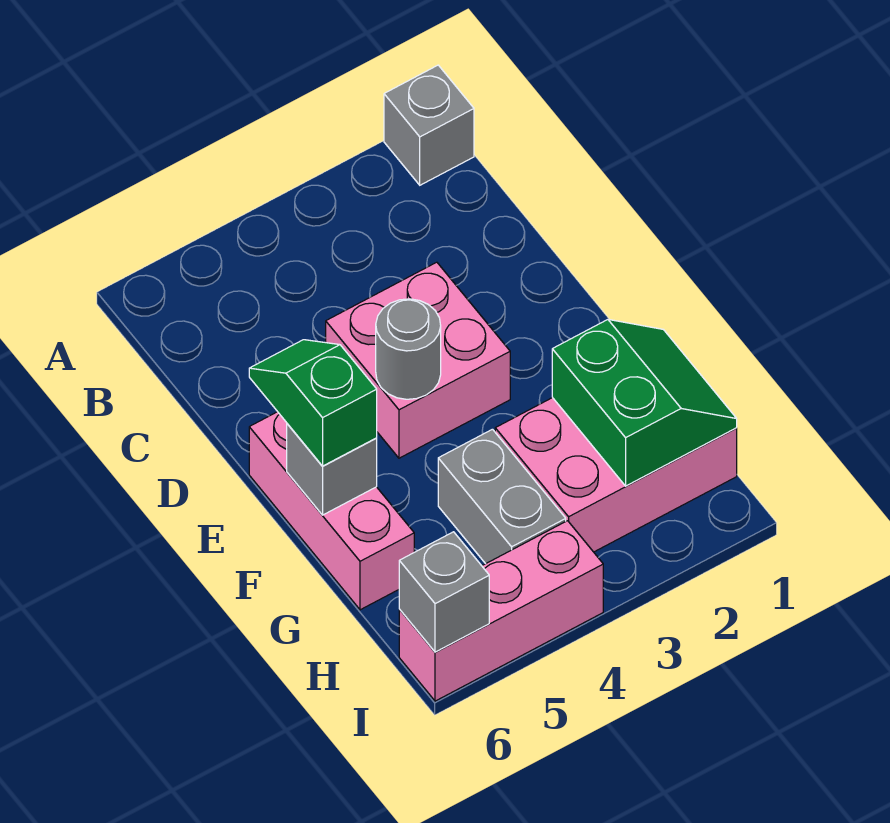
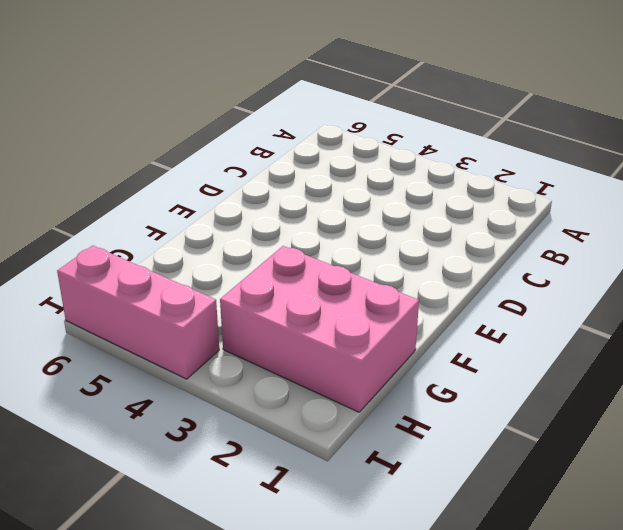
none -> grey brick A1 level 1
none -> pink brick D3:E4 level 1

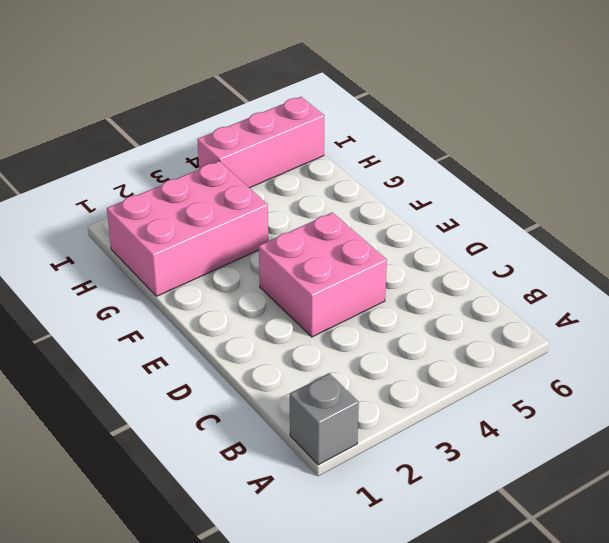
none -> pink brick E6:G6 level 1
none -> grey brick G4:H4 level 1

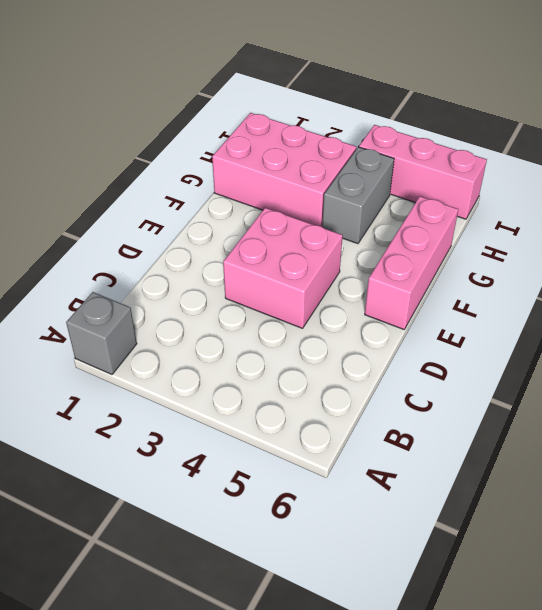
none -> grey round brick E4 level 2
none -> grey brick F6 level 2

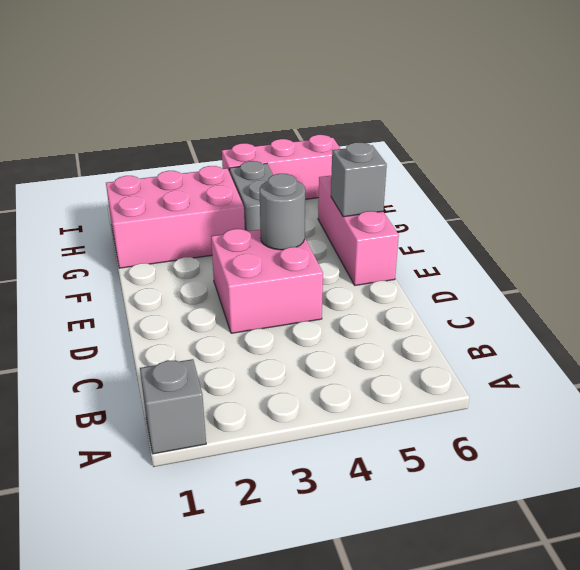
none -> green slope G1:H2 level 2 top 2
none -> grey brick I6 level 2

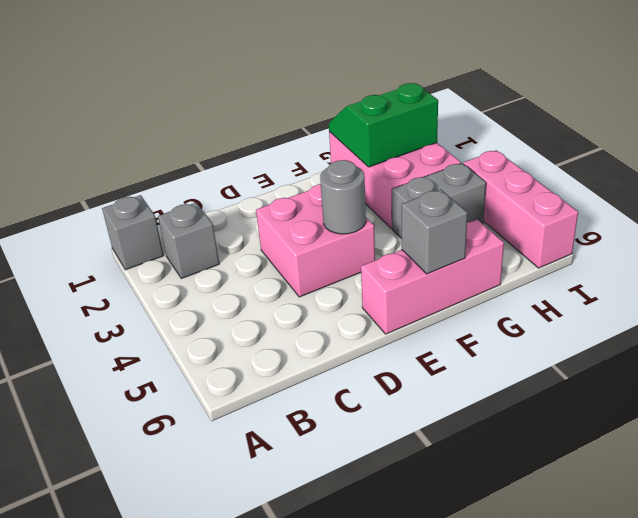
grey brick B2 level 1 -> grey brick I6 level 2
none -> green slope E6:F6 level 3 top F

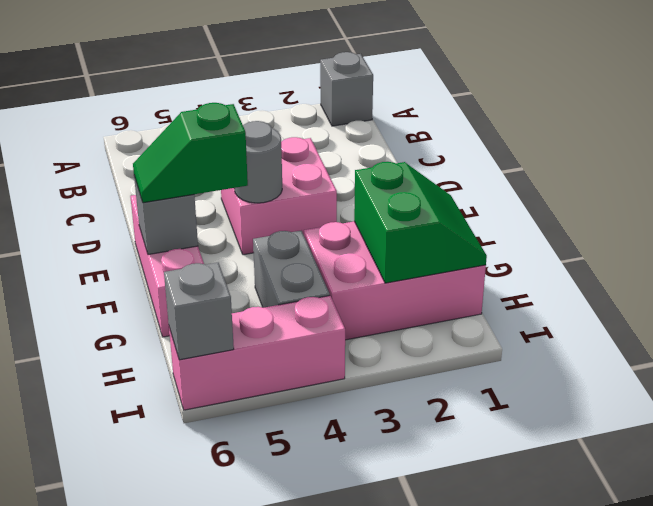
green slope F5:F6 level 3 top 5 -> green slope E6:F6 level 3 top F

